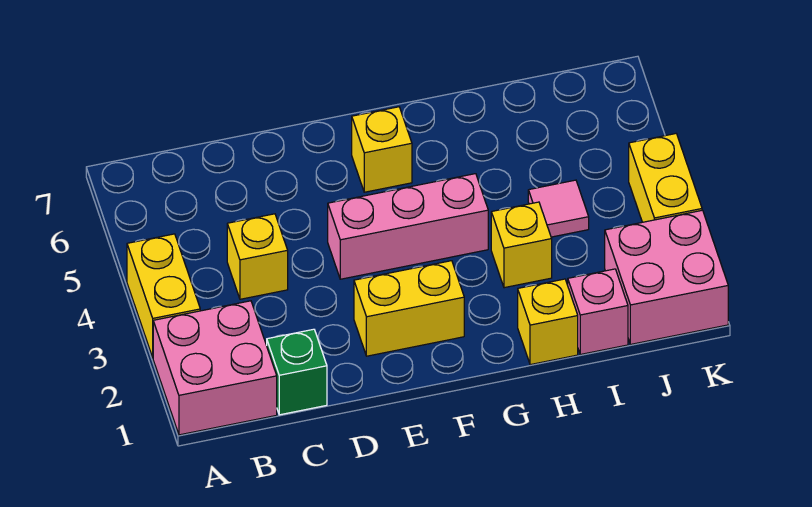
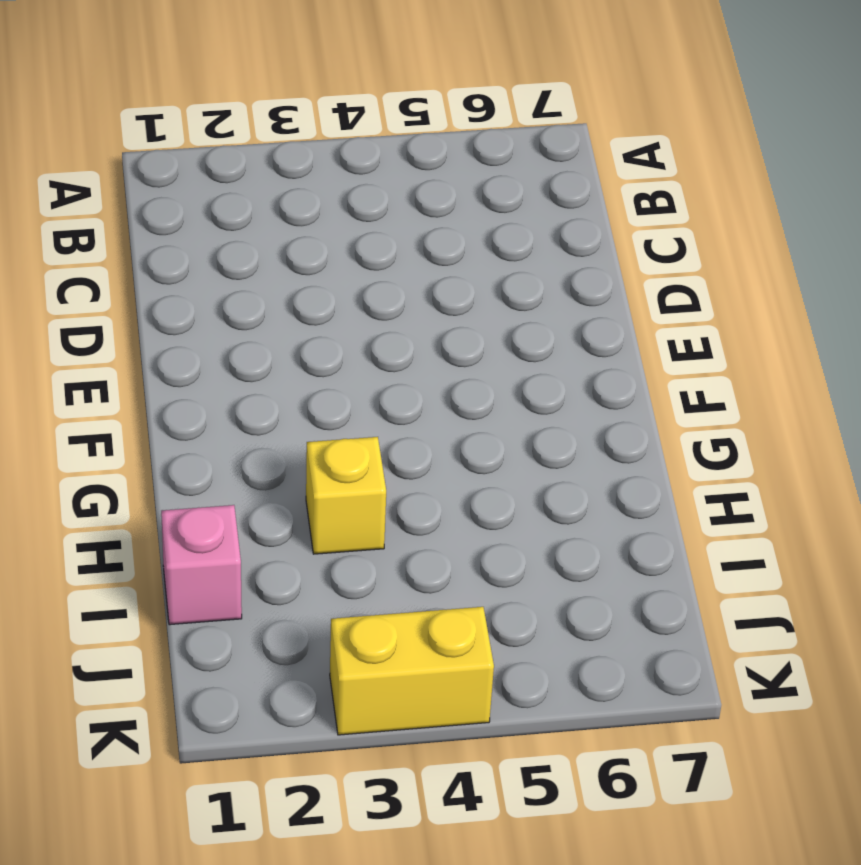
none -> pink brick A1:B2 level 1
none -> yellow brick A3:A4 level 1
none -> green brick C1 level 1

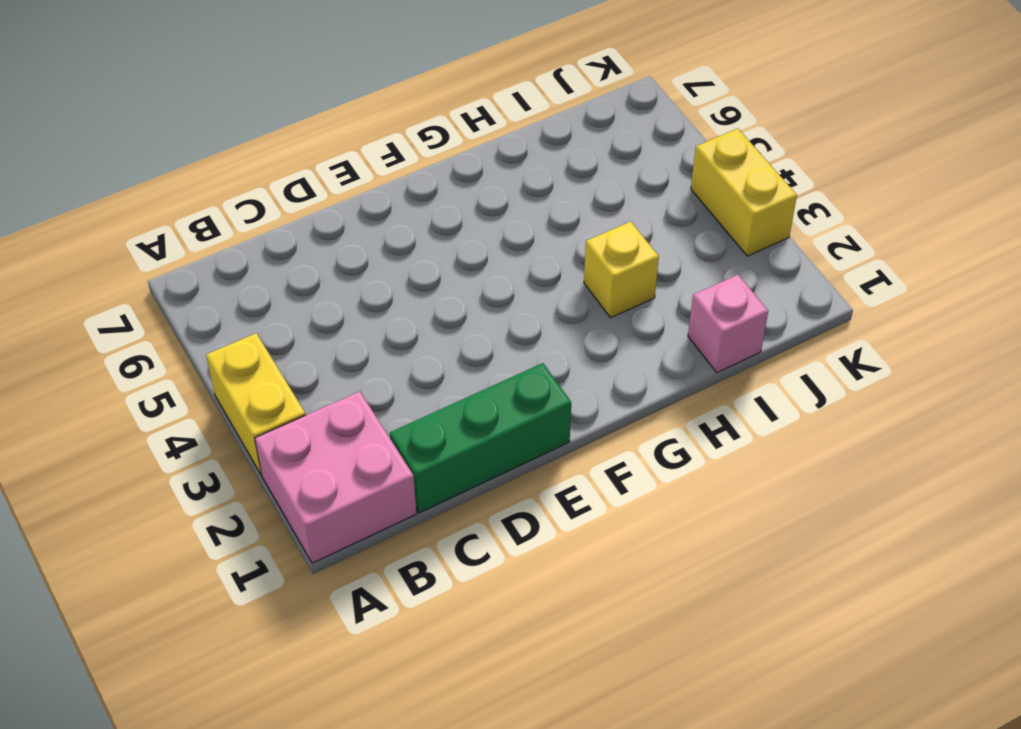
green brick C1:E1 level 1 -> green brick C1 level 1
none -> yellow brick C4 level 1
none -> yellow brick E2:F2 level 1
none -> pink brick E4:G4 level 1

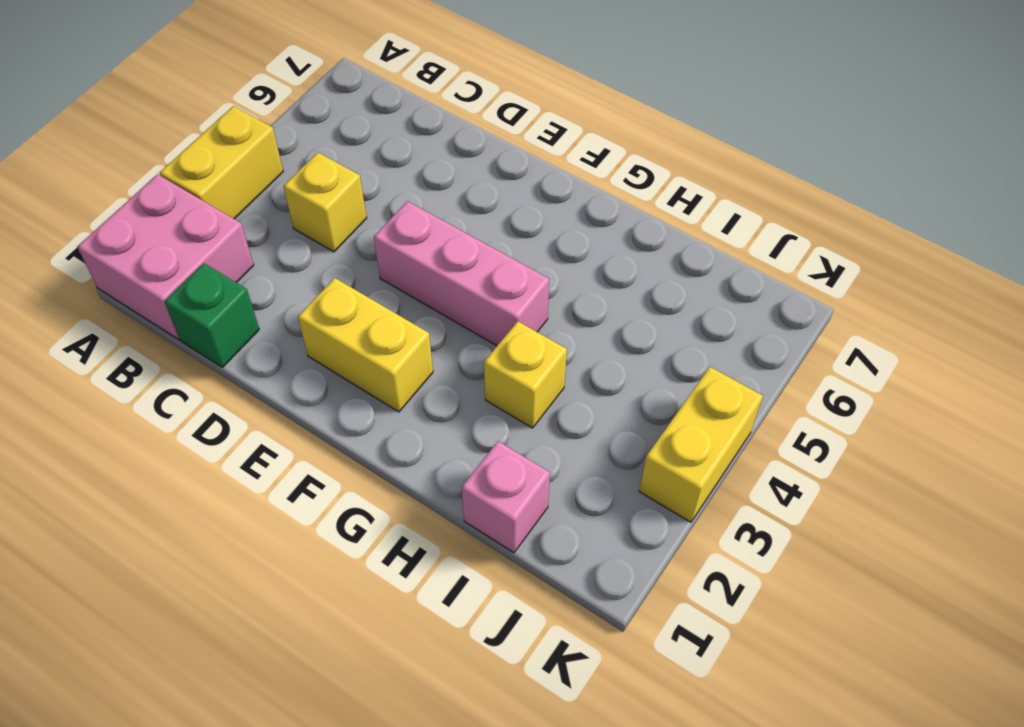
none -> yellow brick F6 level 1
none -> yellow brick H1 level 1
none -> pink tile I4 level 1

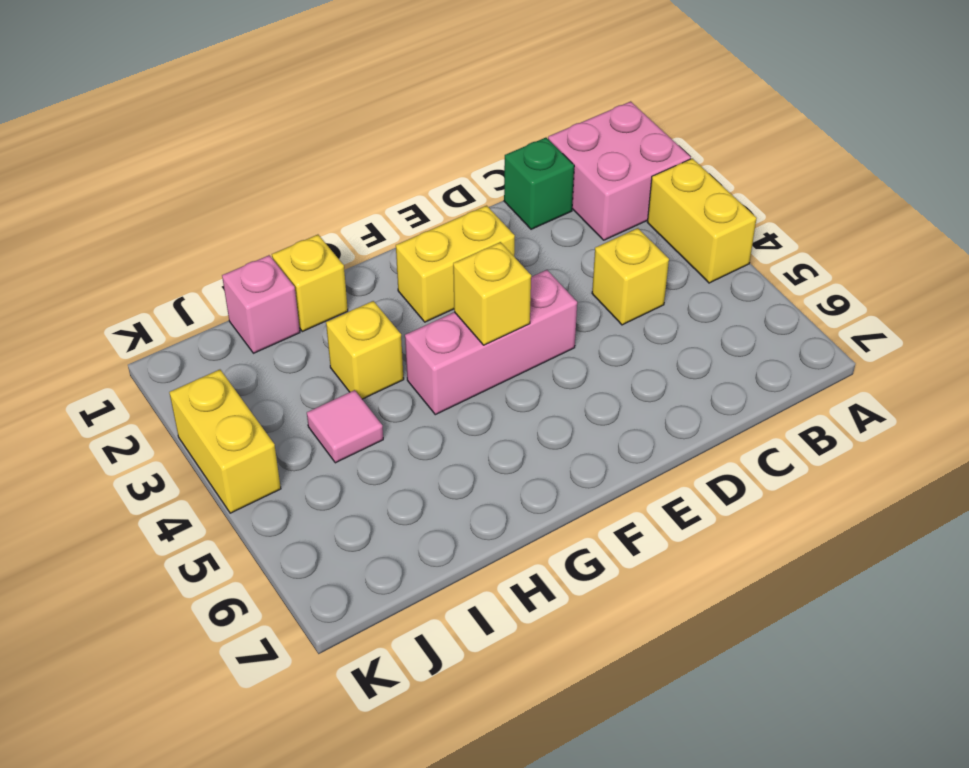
yellow brick F4 level 2 -> yellow brick F6 level 1
none -> pink brick J1:K2 level 1

